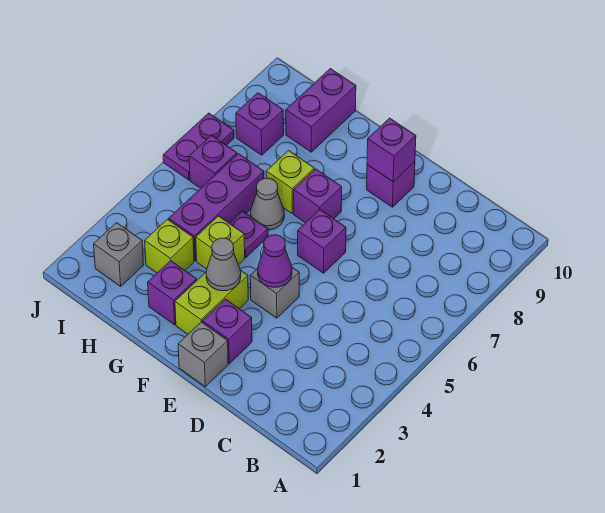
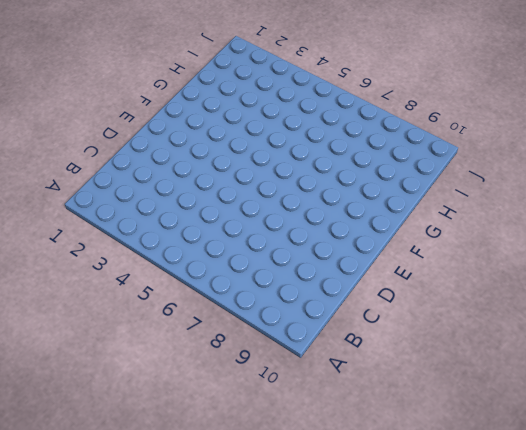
none -> grey brick E1 level 1
none -> purple brick E2 level 1
none -> grey brick E4 level 1

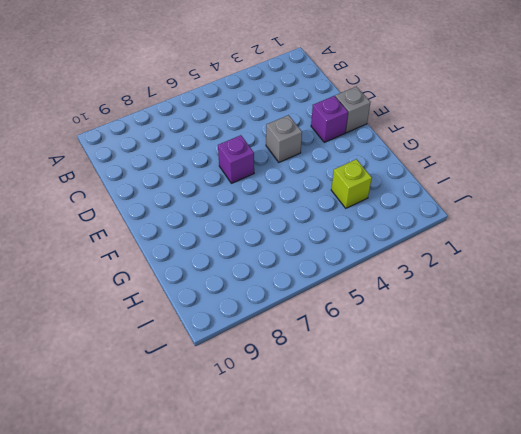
none -> purple brick E9 level 1
none -> lime brick F2:F3 level 1
none -> purple brick F7 level 1

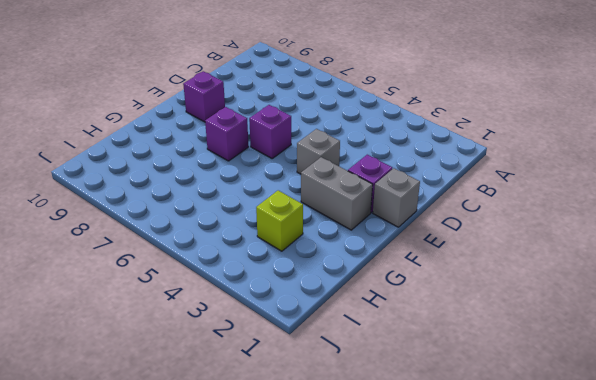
grey brick F2:F3 level 1 -> lime brick F2:F3 level 1
none -> purple brick G2 level 1
none -> lime brick G4 level 1
none -> purple plate G5 level 1

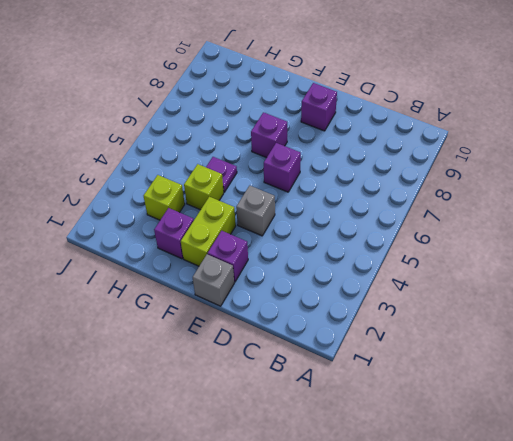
none -> grey cone G6 level 1
none -> lime brick G7 level 1
none -> purple brick H4:H6 level 1

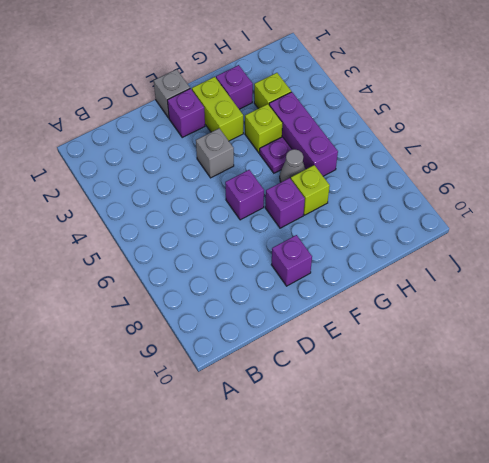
none -> purple brick H9:H10 level 1
none -> grey brick I2 level 1
none -> purple brick I6 level 1

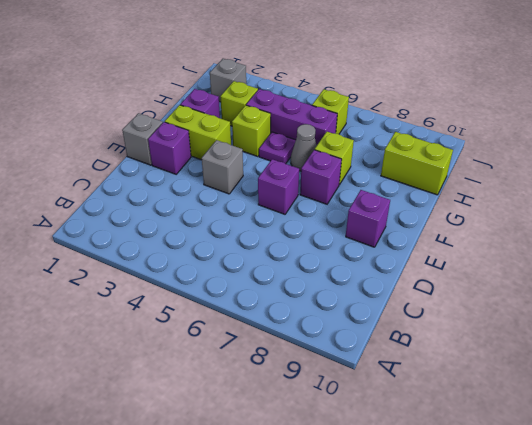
lime brick H9:H10 level 1 -> purple brick H9:H10 level 1
lime brick I6 level 1 -> purple brick I6 level 1
none -> purple brick I8 level 1
none -> purple plate J6:J7 level 1
none -> purple cone E4 level 2

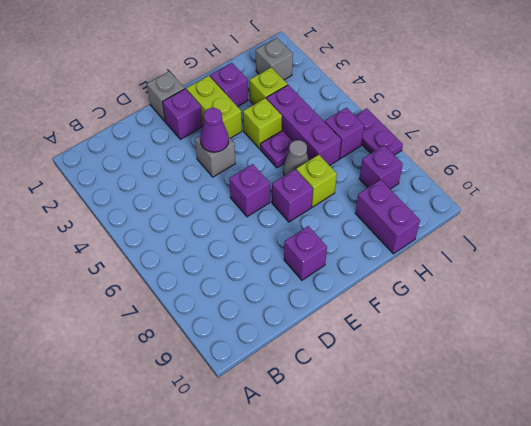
none -> purple brick E9 level 2
none -> grey cone F3 level 2

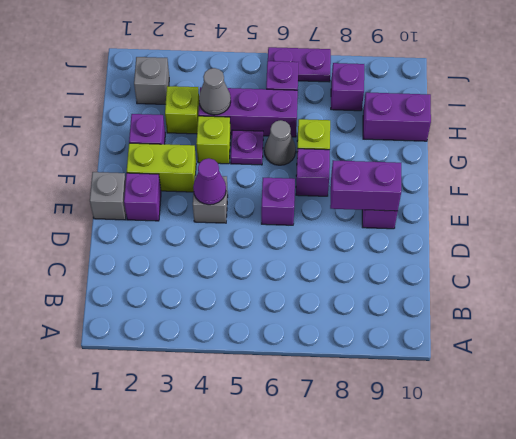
purple brick E8:E9 level 2 -> purple brick E9 level 2
grey cone H4 level 2 -> grey cone F3 level 2

